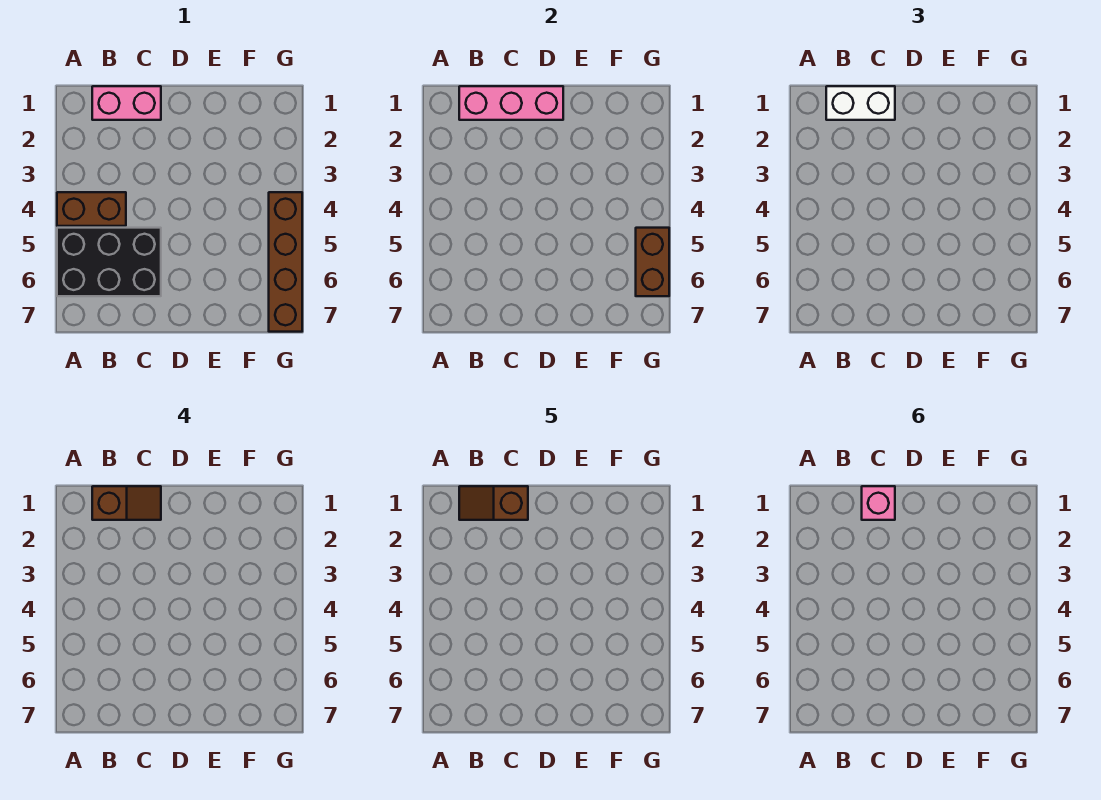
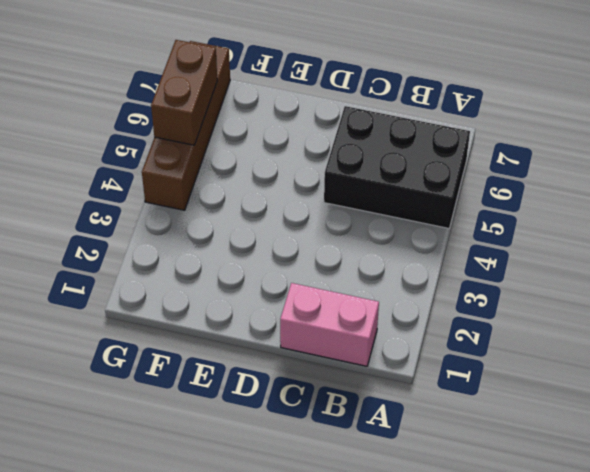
none -> brown brick A4:B4 level 1
none -> pink brick B1:D1 level 2

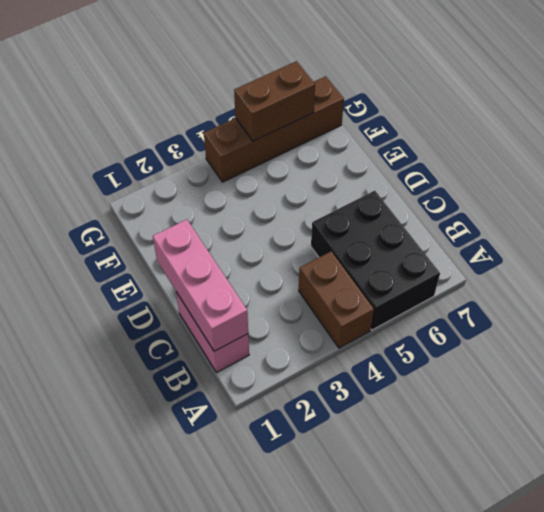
none -> white brick B1:C1 level 3
none -> brown slope B1:C1 level 4 top B

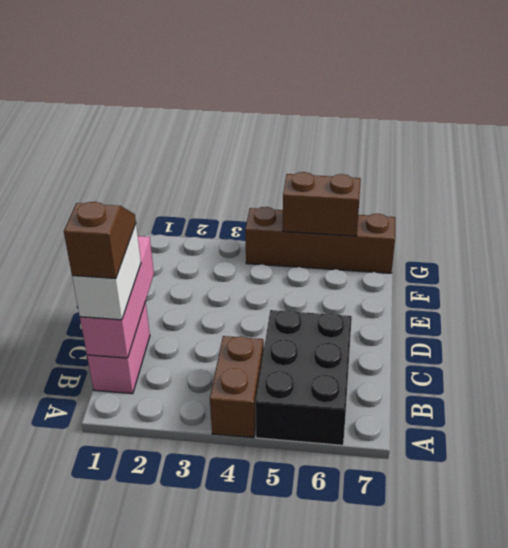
none -> brown slope B1:C1 level 5 top C
none -> pink brick C1 level 6

